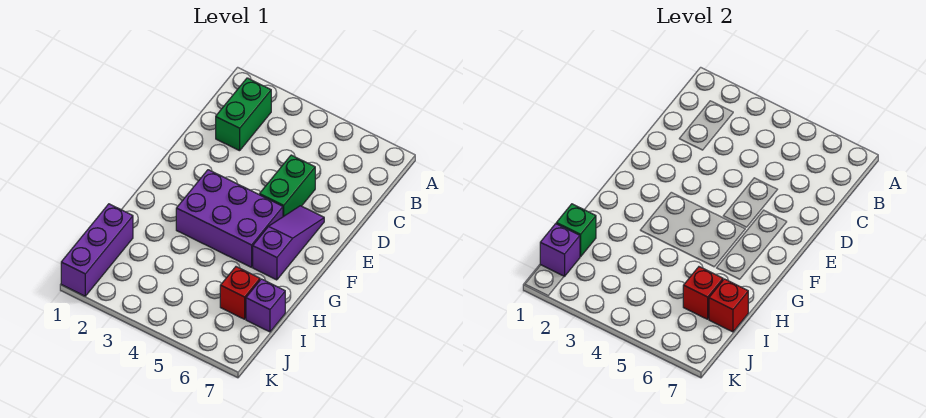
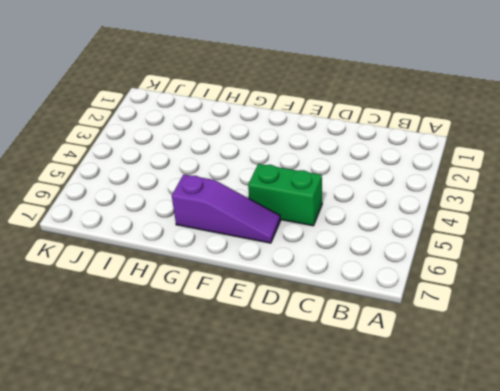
none -> green brick B2:C2 level 1
none -> purple brick F3:G5 level 1

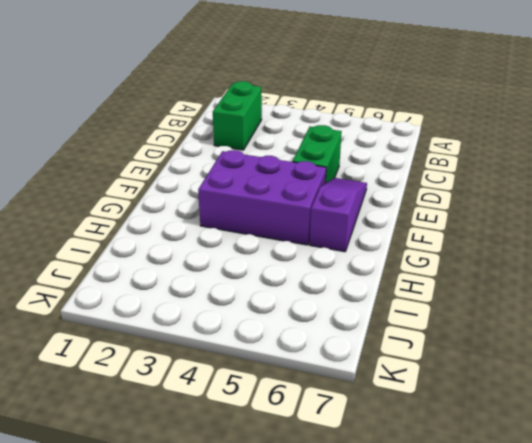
none -> purple brick I1:K1 level 1
none -> red brick I6 level 1

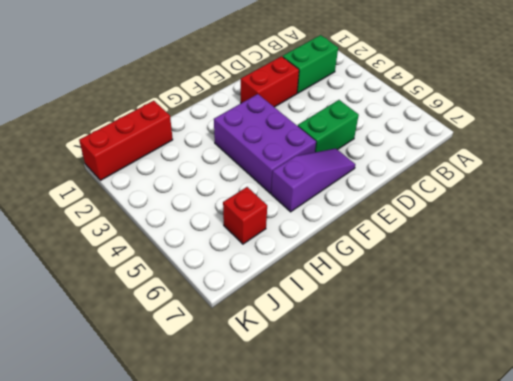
red brick D2:E2 level 1 -> none
red brick I1:K1 level 1 -> purple brick I1:K1 level 1
none -> purple brick I7 level 1
none -> green brick I1 level 2

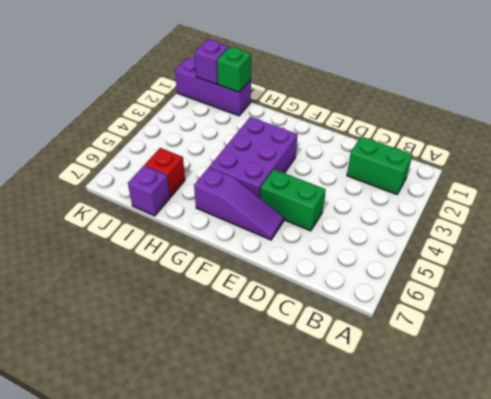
none -> red brick I6 level 2
none -> red brick I7 level 2

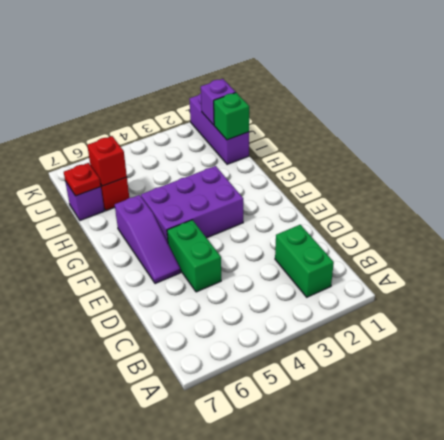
red plate I7 level 2 -> red brick I7 level 2

